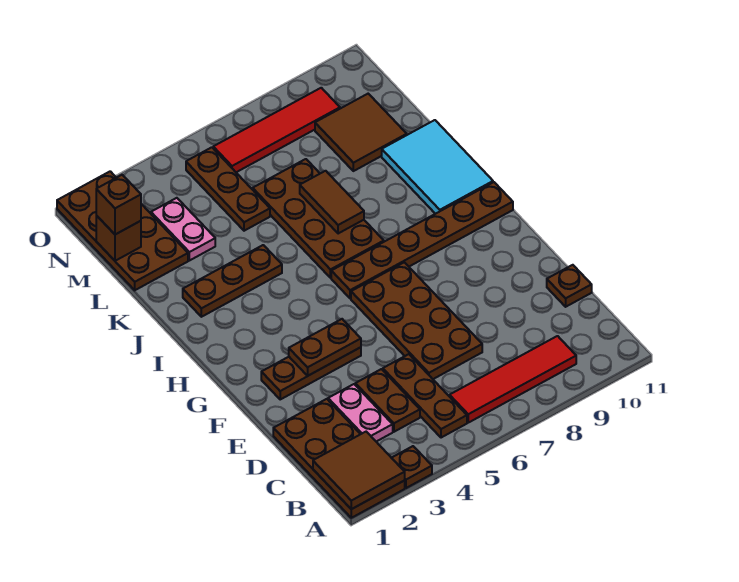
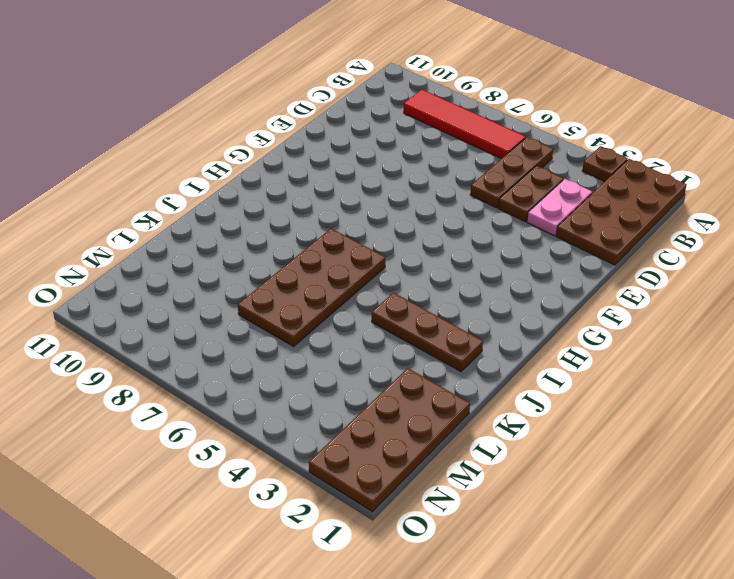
none -> brown plate D6:G7 level 1
none -> brown plate D11 level 1
none -> brown plate F2:F4 level 1

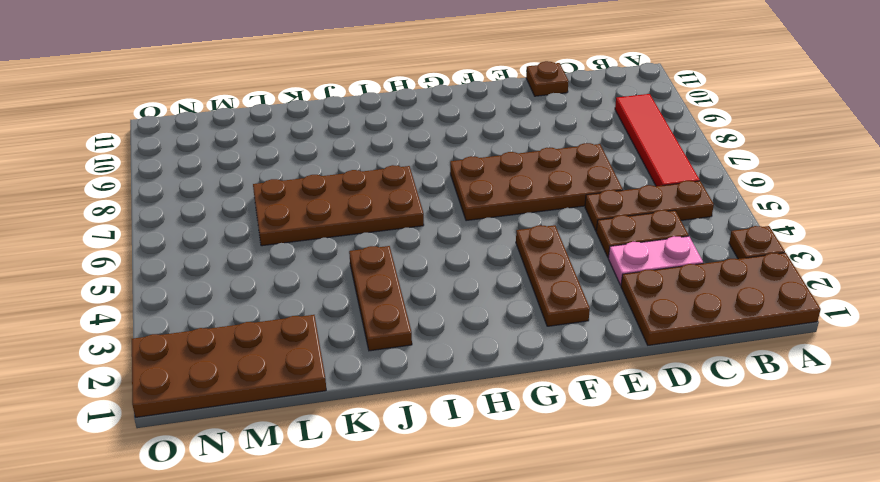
none -> brown plate H6:H11 level 1
none -> cyan tile I10:K11 level 1
none -> pink plate L3:M3 level 1

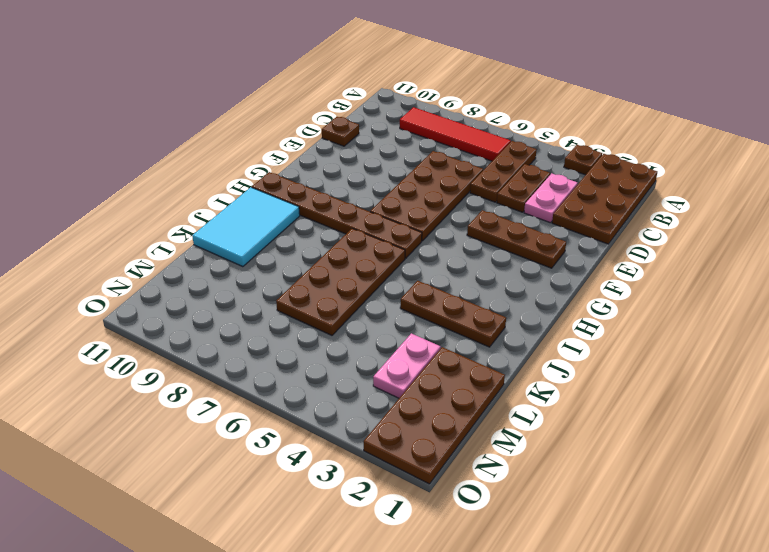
none -> brown plate L5:N5 level 1
none -> brown tile L9:M10 level 1
none -> red tile N6:N9 level 1

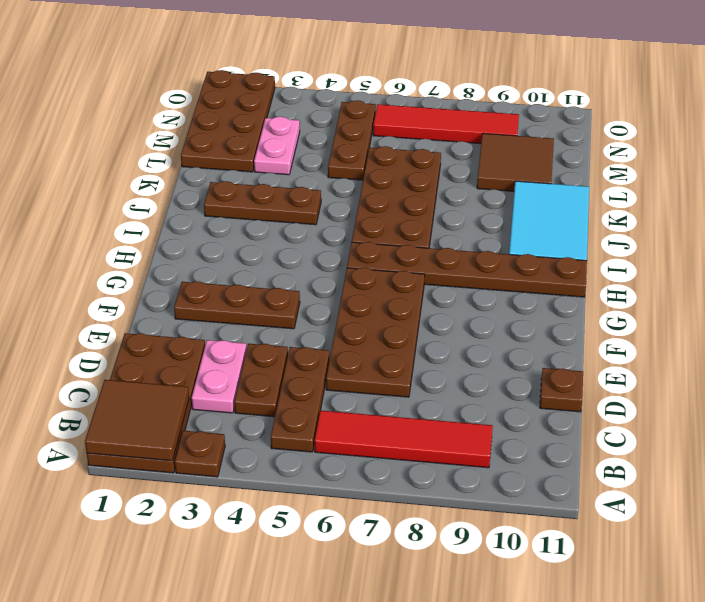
none -> brown plate F3:F4 level 2
none -> brown tile J7:K7 level 2
none -> brown brick M1 level 2

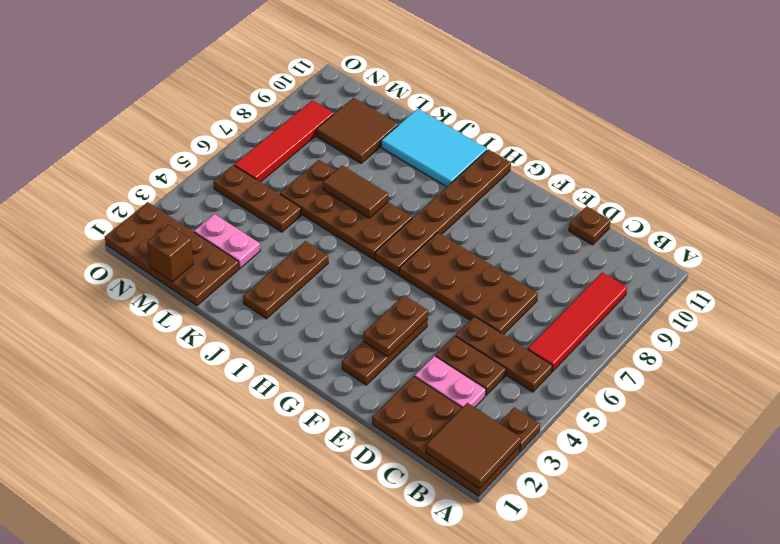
none -> brown brick M1 level 3

